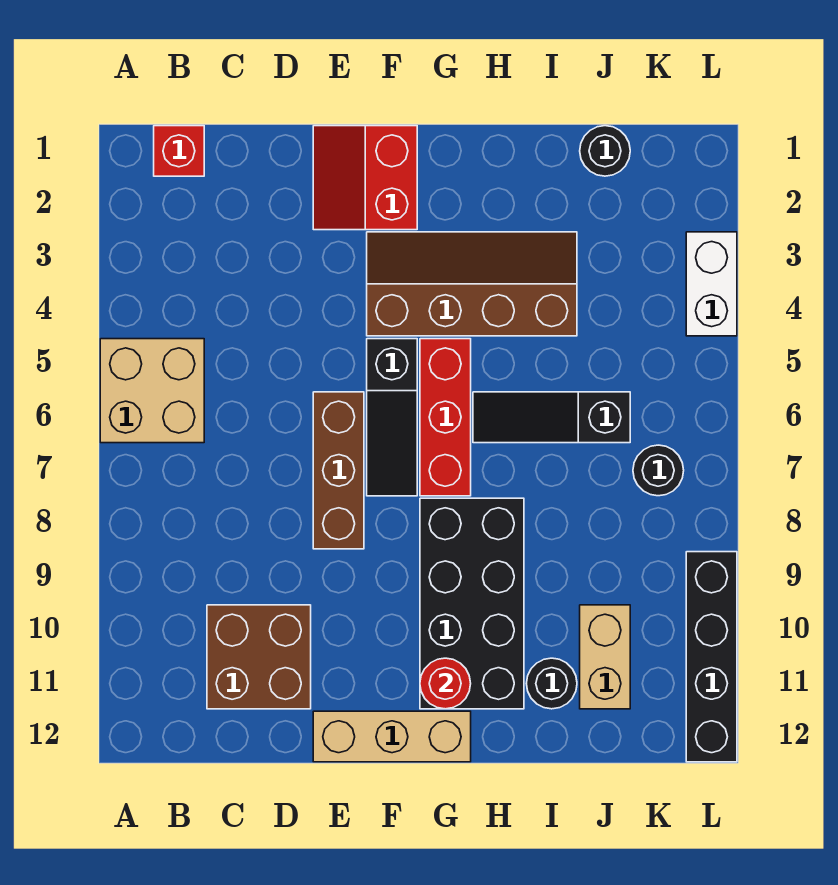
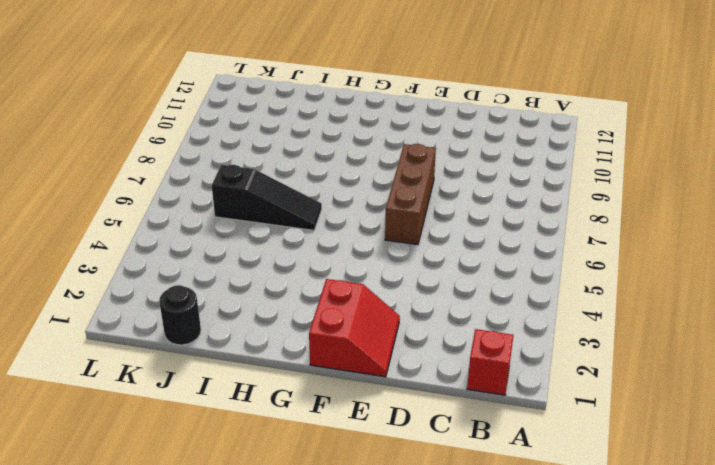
none -> tan brick A5:B6 level 1
none -> brown brick C10:D11 level 1
none -> tan brick E12:G12 level 1

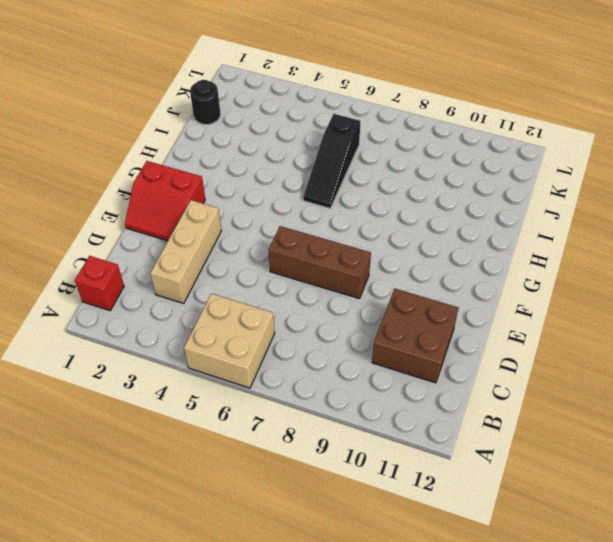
tan brick C3:E3 level 1 -> tan brick E12:G12 level 1
none -> brown slope F3:I4 level 1 top 4
none -> black slope F5:F7 level 1 top 5
none -> red brick G5:G7 level 1

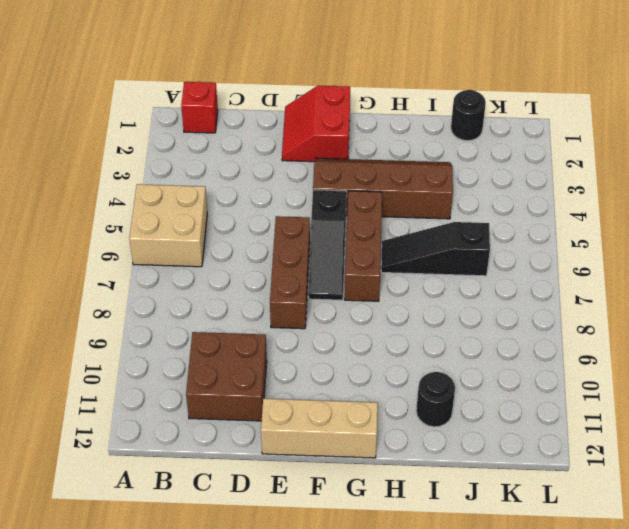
brown brick G5:G7 level 1 -> red brick G5:G7 level 1
none -> black brick G8:H11 level 1
none -> tan brick J10:J11 level 1
none -> black round brick K7 level 1

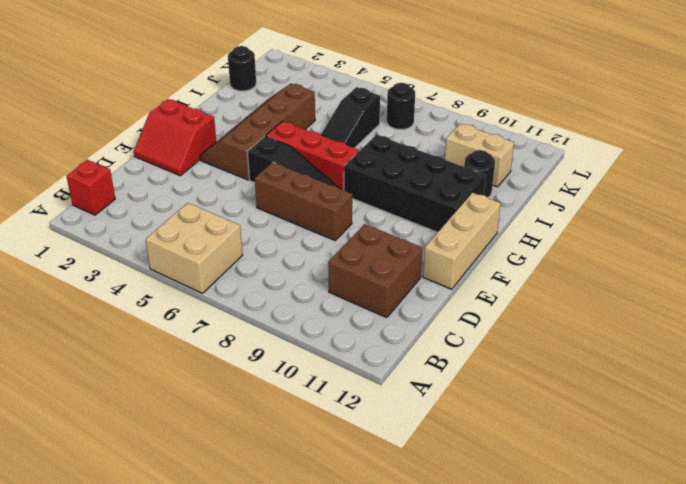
none -> white brick L3:L4 level 1
none -> black brick L9:L12 level 1
none -> red round brick G11 level 2

